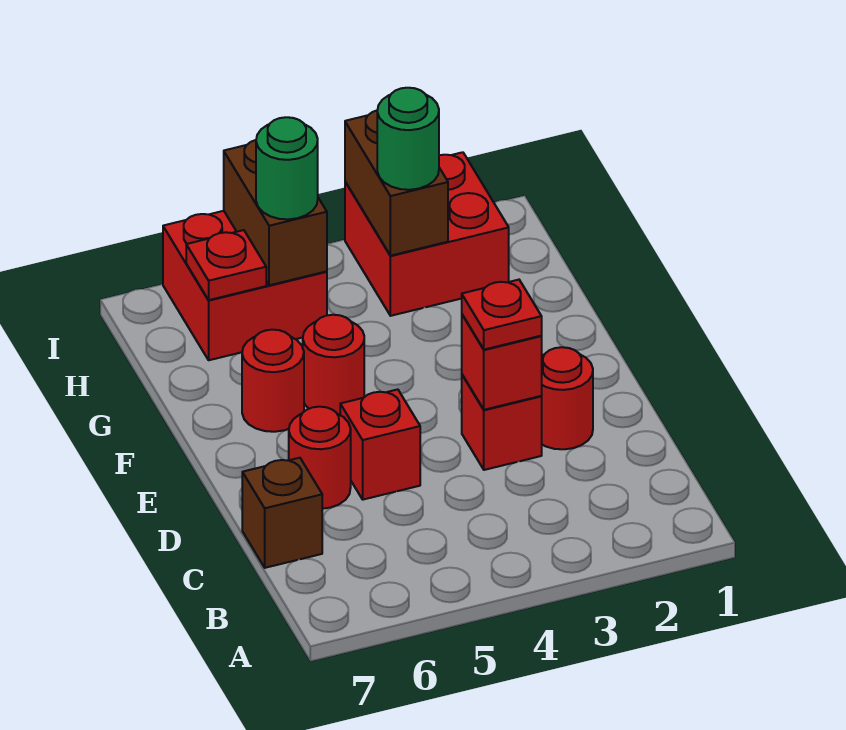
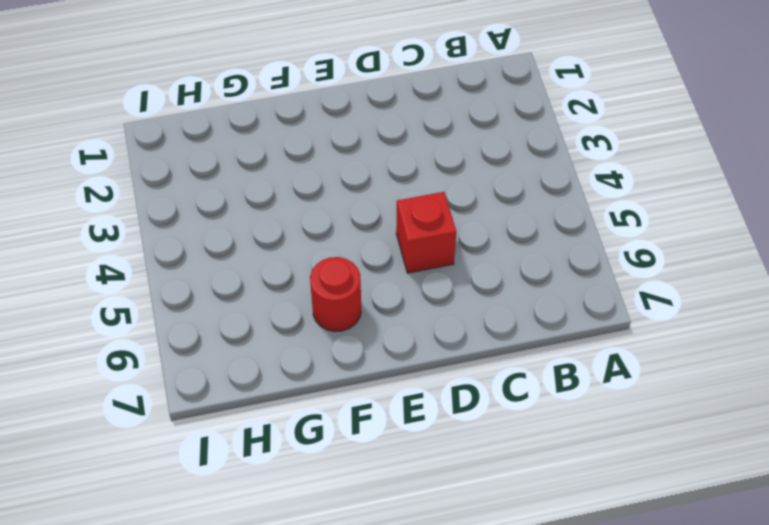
none -> brown brick C7 level 1
none -> red round brick D2 level 1
none -> red brick D3 level 1

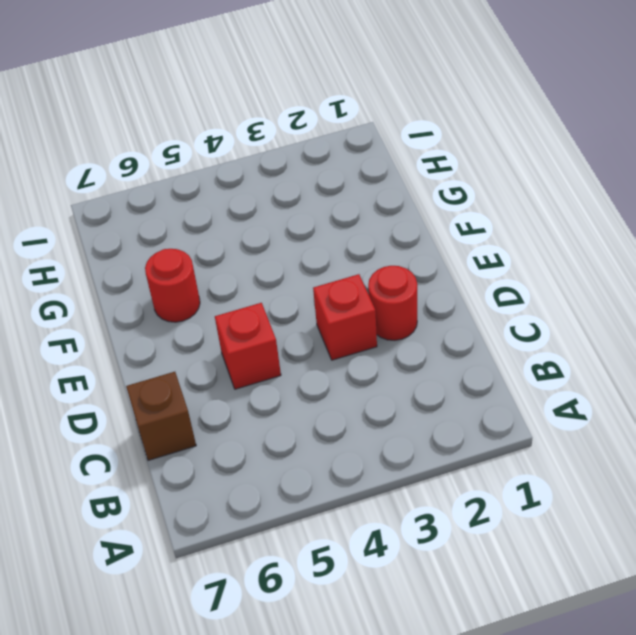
none -> red round brick D6 level 1
none -> red round brick F5 level 1
none -> red brick H2:I3 level 1

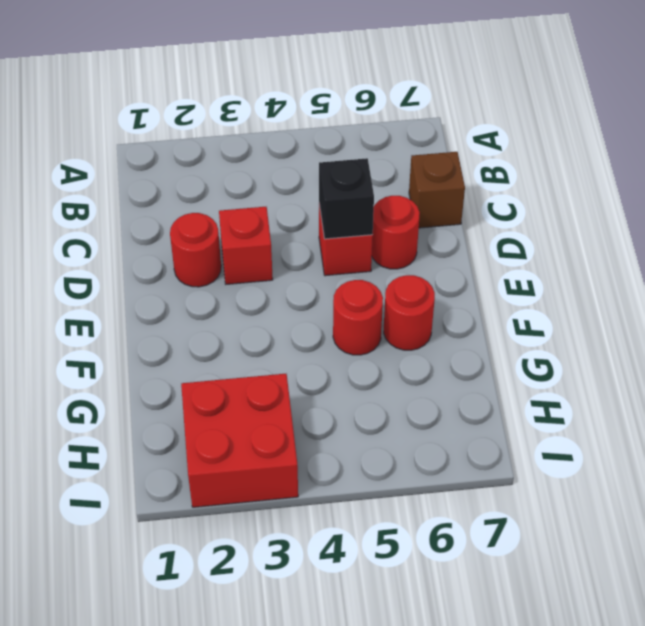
black brick D5 level 2 -> none
none -> red brick H5:I6 level 1
none -> red brick D3 level 2
none -> brown brick H3:I3 level 2

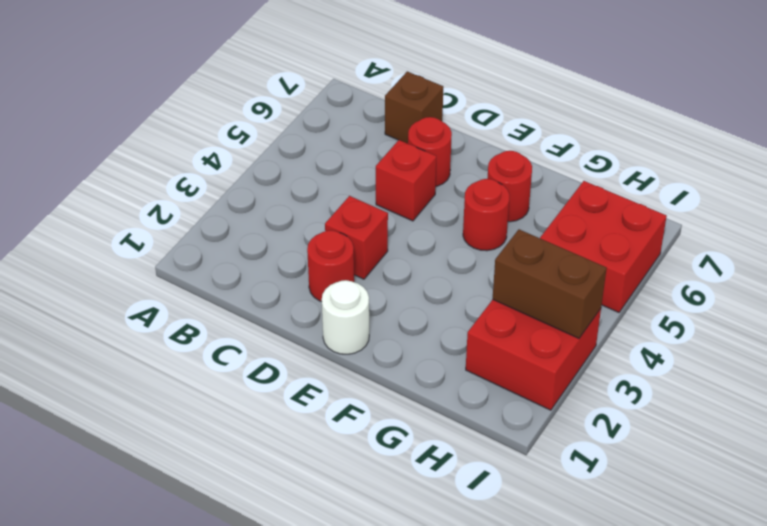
white round brick E1 level 1 -> none
none -> red brick D3 level 2
none -> brown brick H5:I5 level 2
none -> red plate H6 level 2

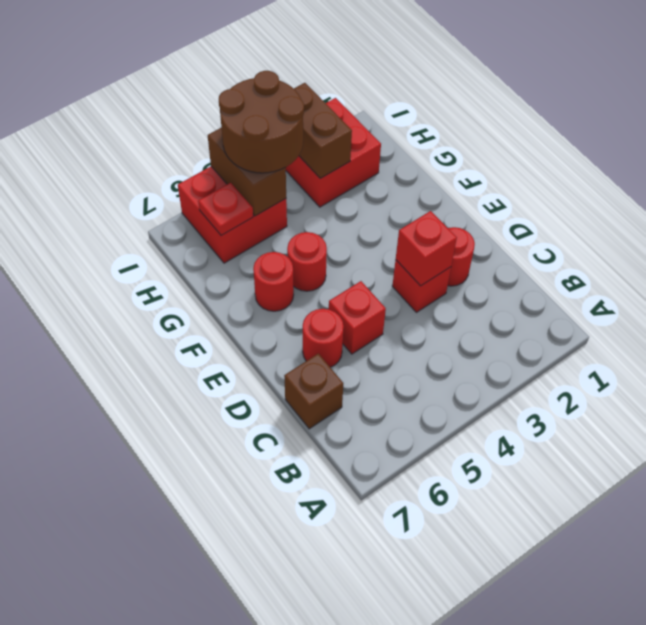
brown round brick H4:I5 level 3 -> green round brick H5 level 3
none -> red plate D3 level 3
none -> green round brick H3 level 3

